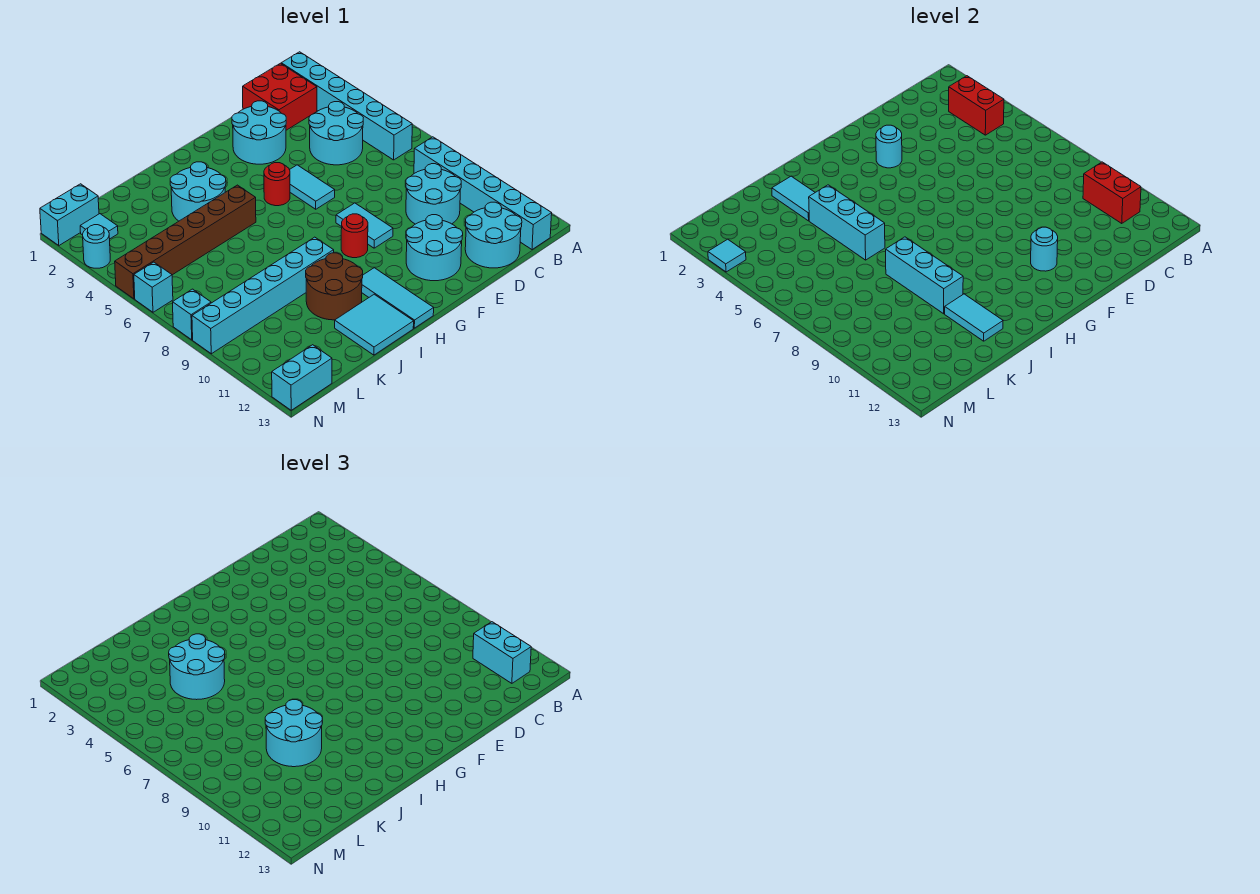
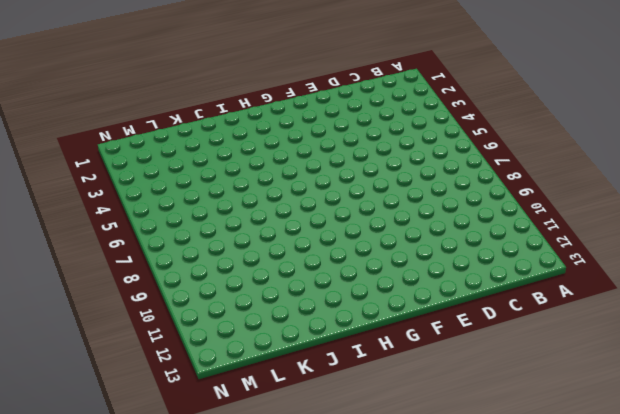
none -> cyan brick B1:B6 level 1
none -> cyan brick B8:B13 level 1
none -> red brick C1:D2 level 1
none -> cyan round brick C4:D5 level 1

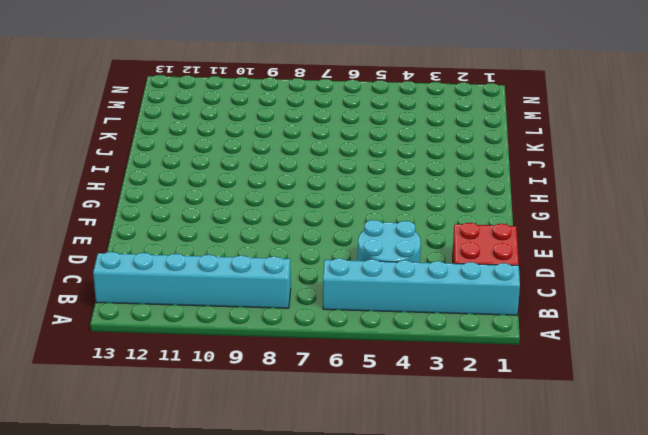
none -> cyan round brick C9:D10 level 1
none -> cyan round brick C12:D13 level 1
none -> cyan round brick E2:F3 level 1
none -> cyan round brick E11:F12 level 1

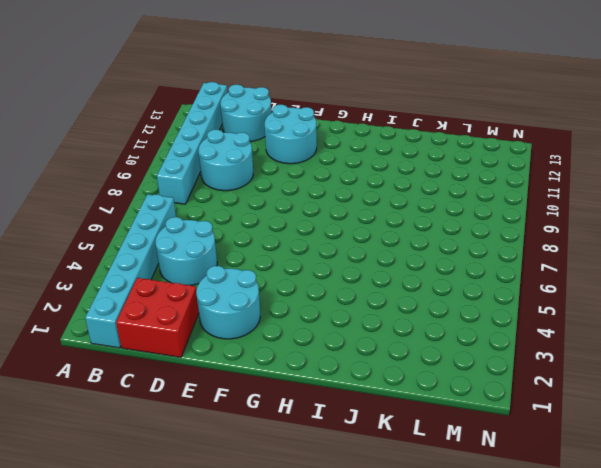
none -> cyan tile F5:F6 level 1
none -> cyan tile F8:F9 level 1
none -> red round brick G5 level 1
none -> red round brick G9 level 1

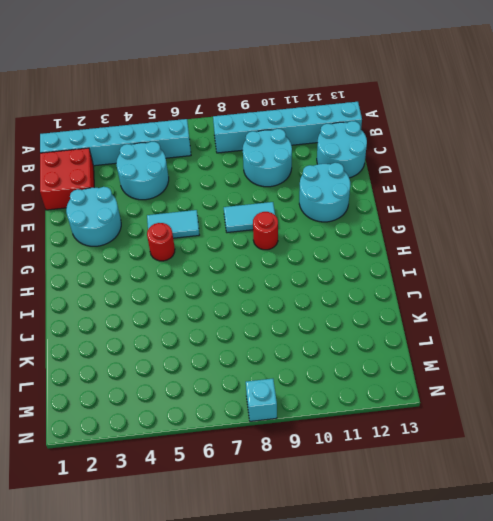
none -> cyan tile H11:H13 level 1
none -> cyan round brick I3:J4 level 1
none -> brown brick I5:N5 level 1
none -> cyan brick I9:N9 level 1

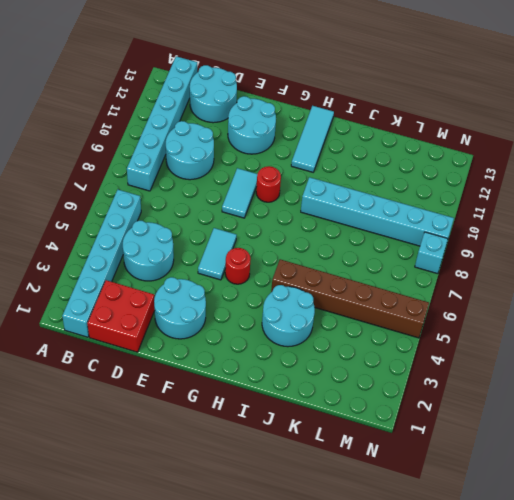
none -> brown round brick I10:J11 level 1
none -> cyan tile I12:J13 level 1
none -> cyan brick M1:N1 level 1
none -> cyan tile M2 level 1

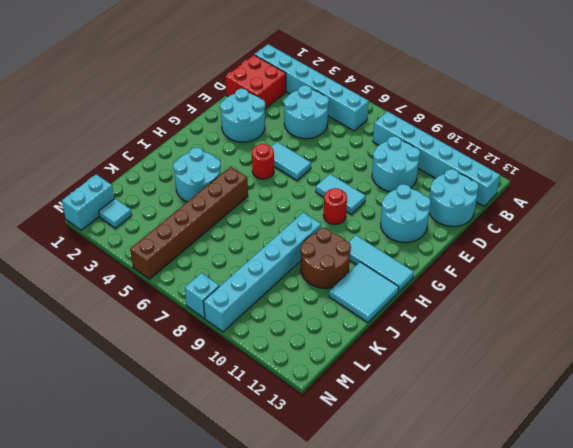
none -> cyan brick M13:N13 level 1
none -> cyan round brick N3 level 1
none -> cyan brick N6 level 1
none -> red brick B3:B4 level 2

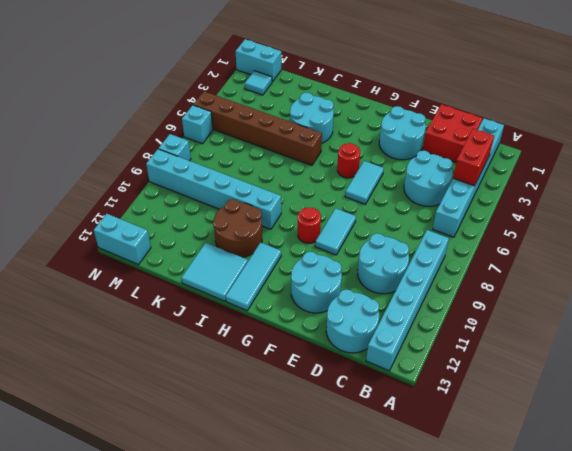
none -> cyan round brick N3 level 1
none -> red brick B10:B11 level 2
none -> cyan round brick F3 level 2
none -> cyan round brick F11 level 2

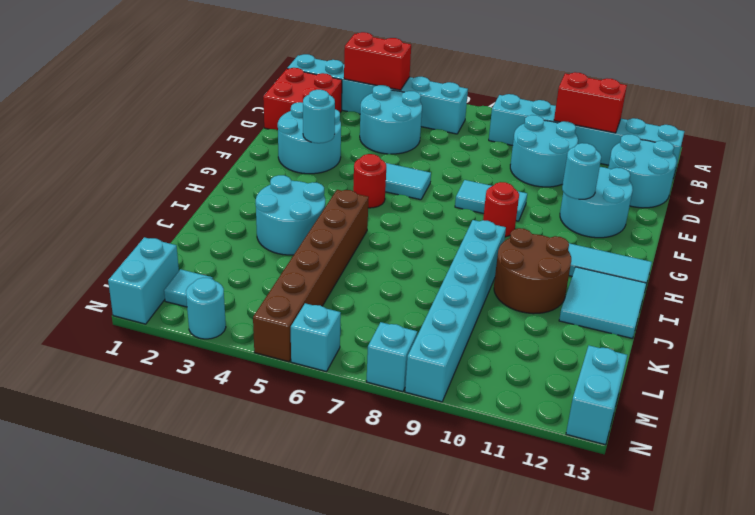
none -> cyan tile J2:J3 level 2
none -> cyan brick J4:J6 level 2
none -> cyan brick J8:J10 level 2
none -> cyan tile J11:J12 level 2

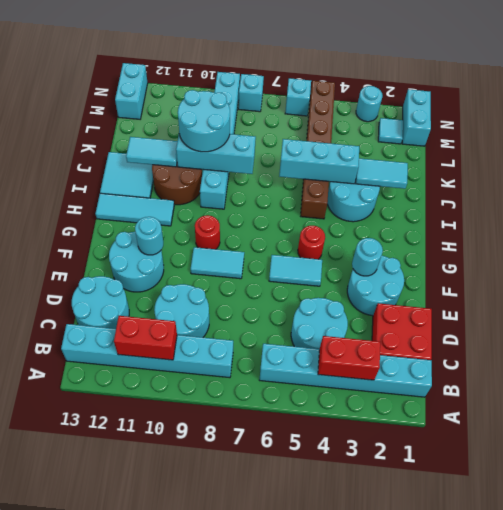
none -> cyan tile N3 level 2
none -> cyan brick B11:B12 level 3
none -> cyan round brick J4:K5 level 3

